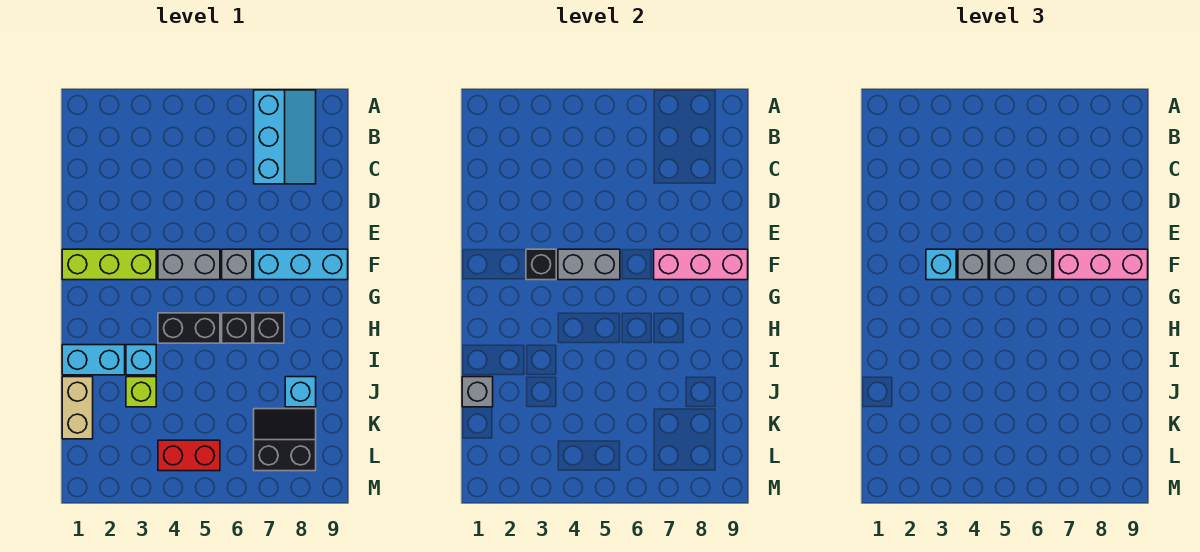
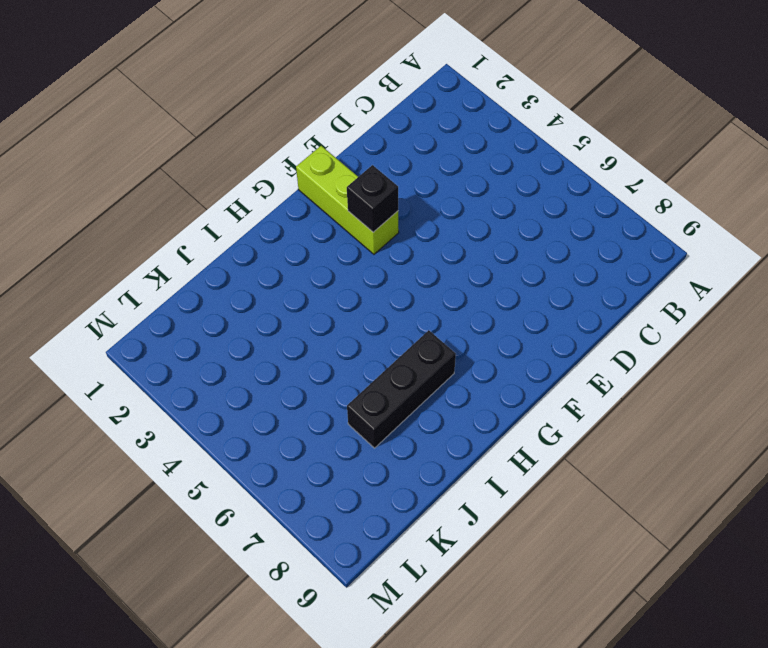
black brick H7:J7 level 1 -> black brick H7 level 1
none -> cyan slope A7:C8 level 1 top 7
none -> grey brick F4:F5 level 1
none -> grey brick F6 level 1

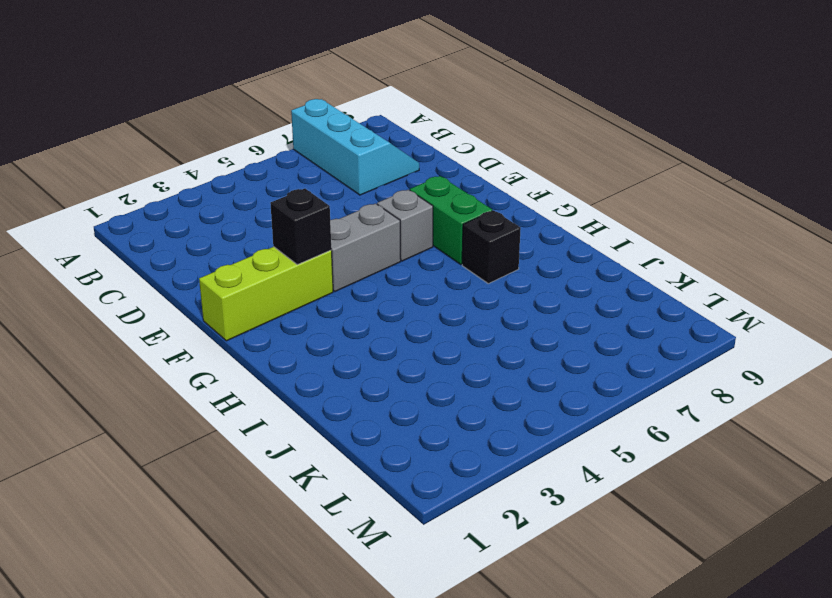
green brick F7:G7 level 1 -> cyan brick F7:F9 level 1
none -> black brick H4:H5 level 1
none -> black brick H6 level 1
none -> cyan brick I1:I2 level 1

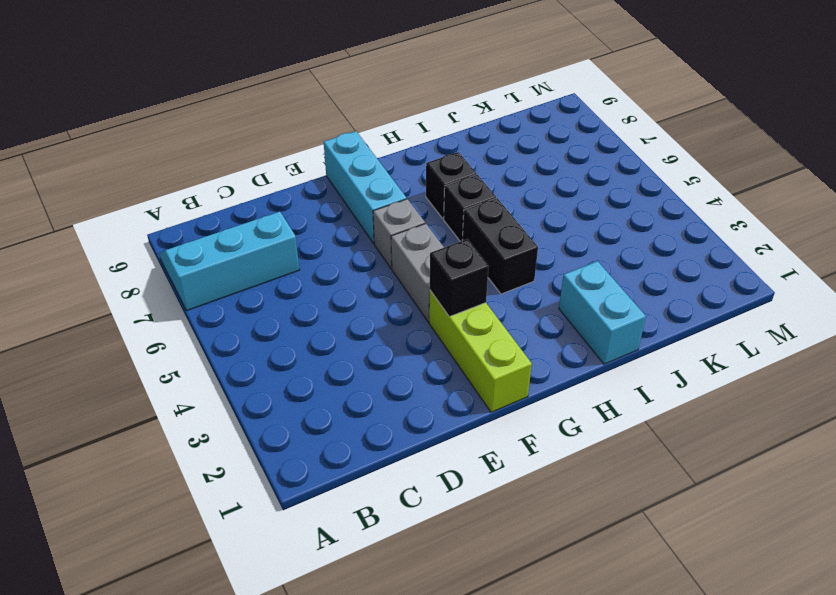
none -> cyan brick I3 level 1
none -> tan brick J1:K1 level 1
none -> lime brick J3 level 1

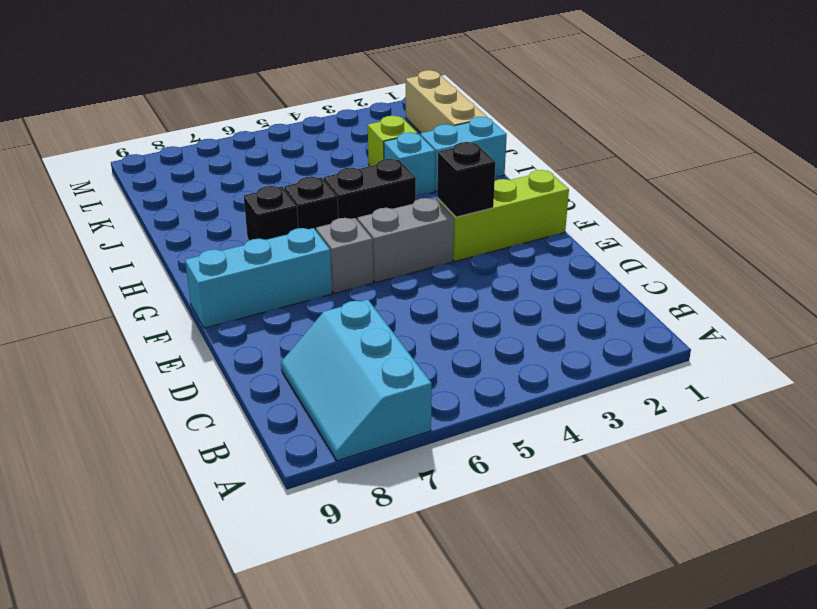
tan brick J1:L1 level 1 -> tan brick J1:K1 level 1
none -> cyan brick J8 level 1
none -> black slope K7:L8 level 1 top L
none -> red brick L4:L5 level 1

